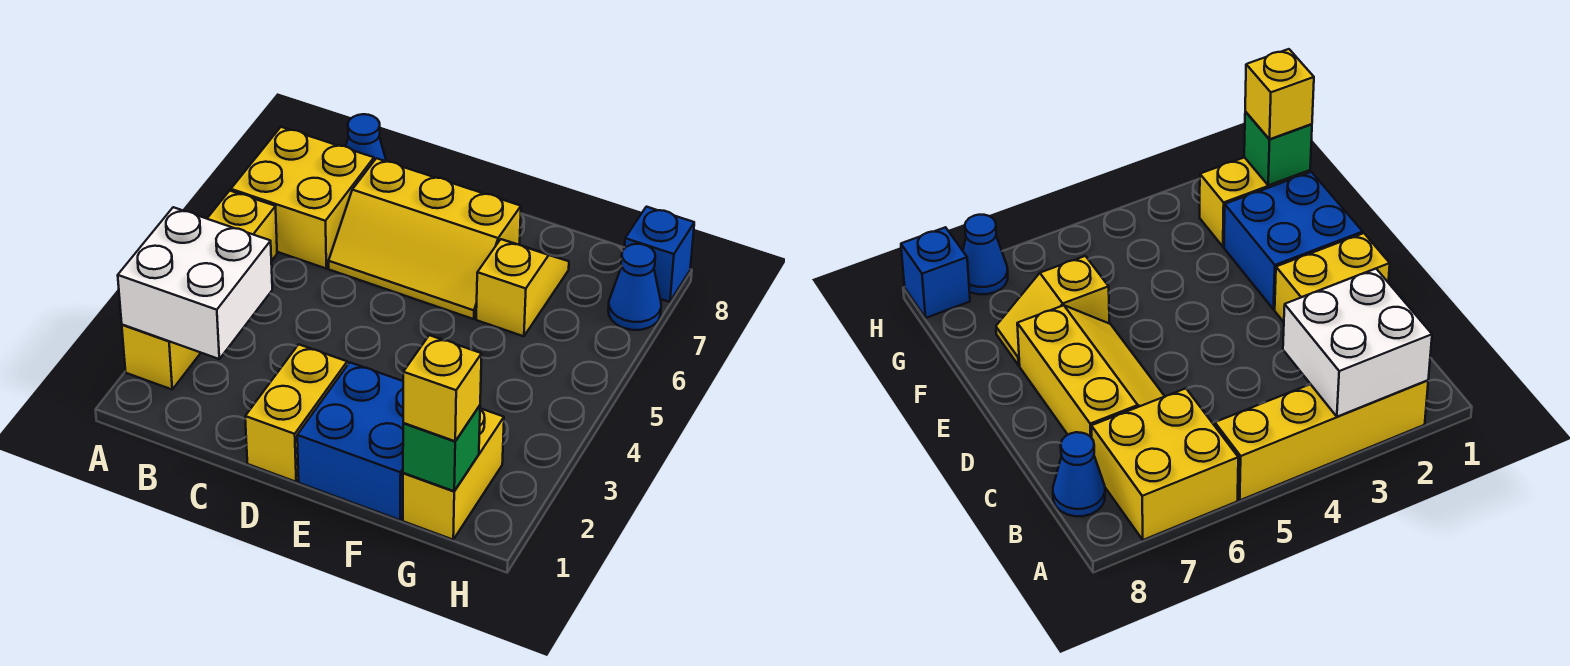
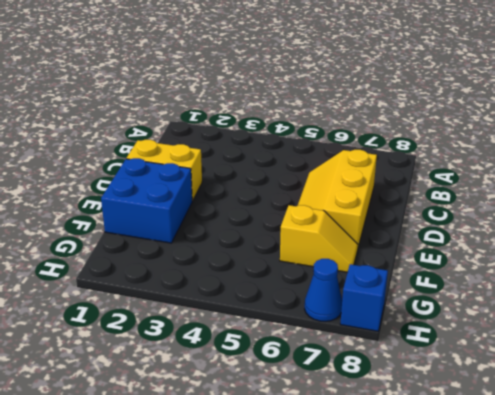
none -> yellow brick A2:A5 level 1
none -> yellow brick A6:B7 level 1
none -> blue cone B8 level 1

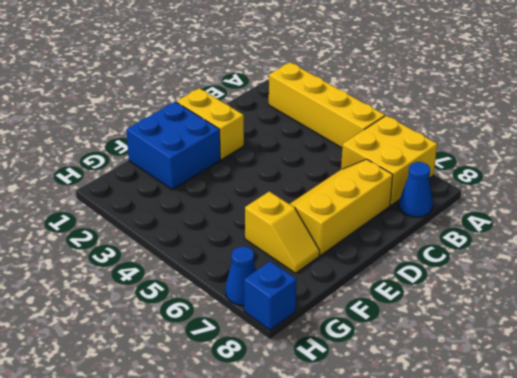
none -> yellow brick G1:G2 level 1
none -> white brick A2:B3 level 2
none -> green brick G1 level 2

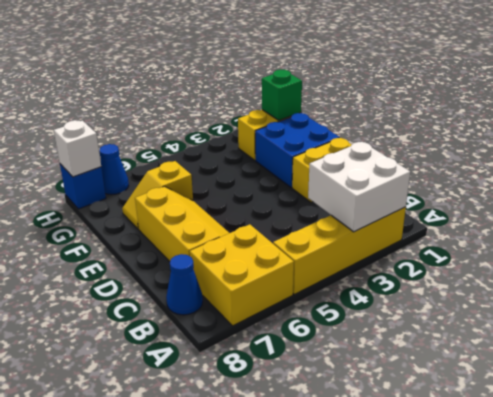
white brick H8 level 2 -> none
none -> yellow brick G1 level 3

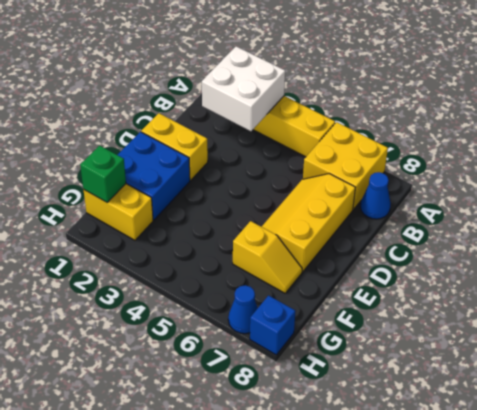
none -> yellow brick G1 level 3

